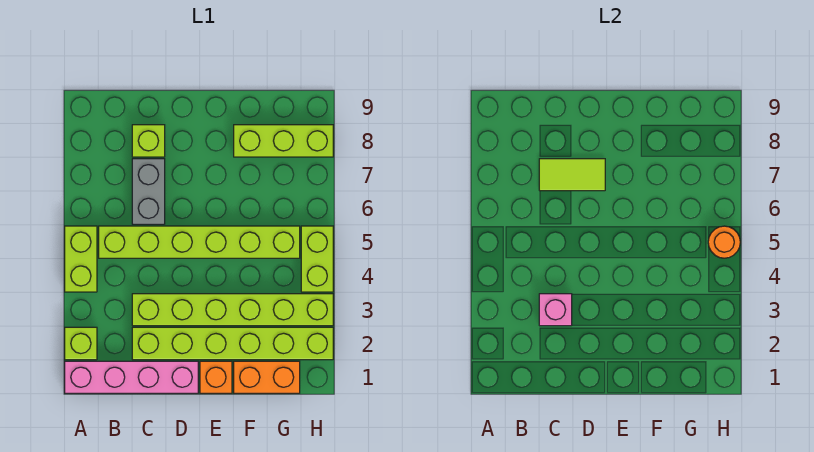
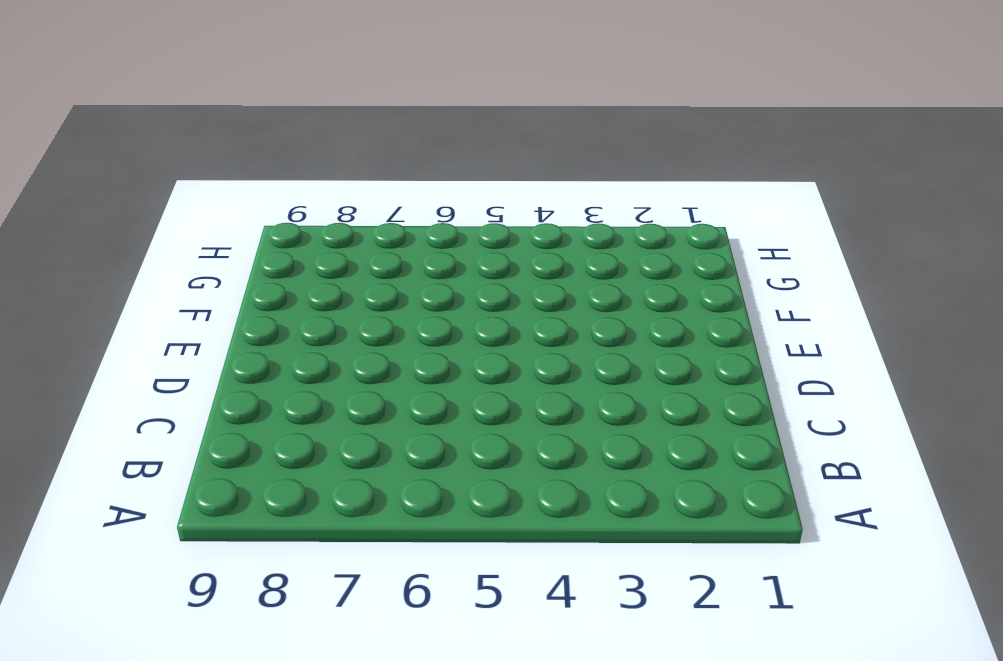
none -> pink brick A1:D1 level 1
none -> lime brick A2 level 1
none -> lime brick A4:A5 level 1

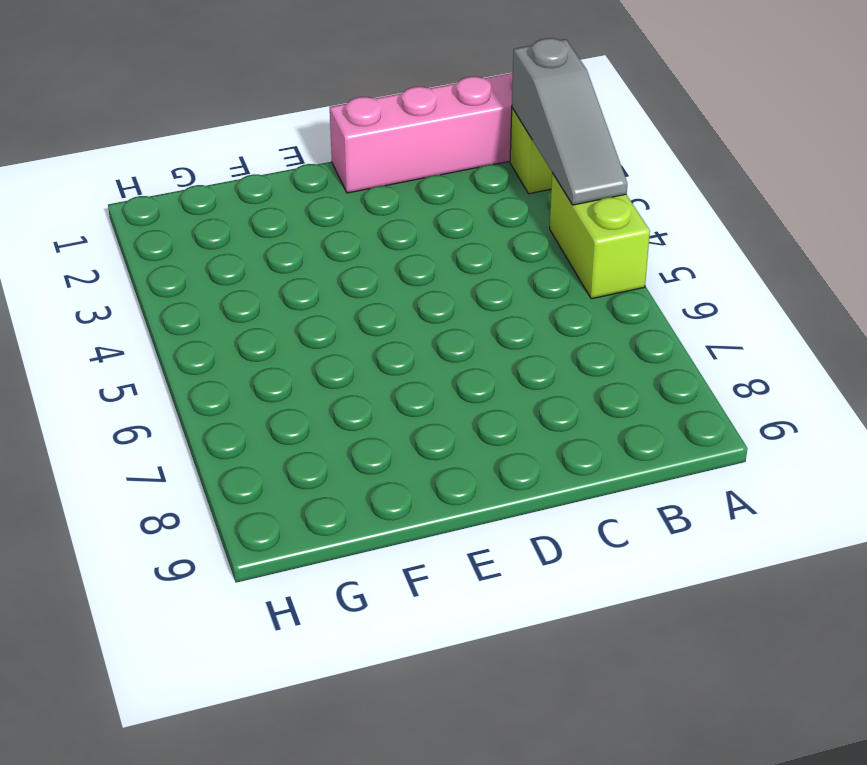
grey slope A2:A4 level 2 top 2 -> none
none -> lime brick B5:G5 level 1
none -> lime brick C2:H2 level 1
none -> lime brick C3:H3 level 1

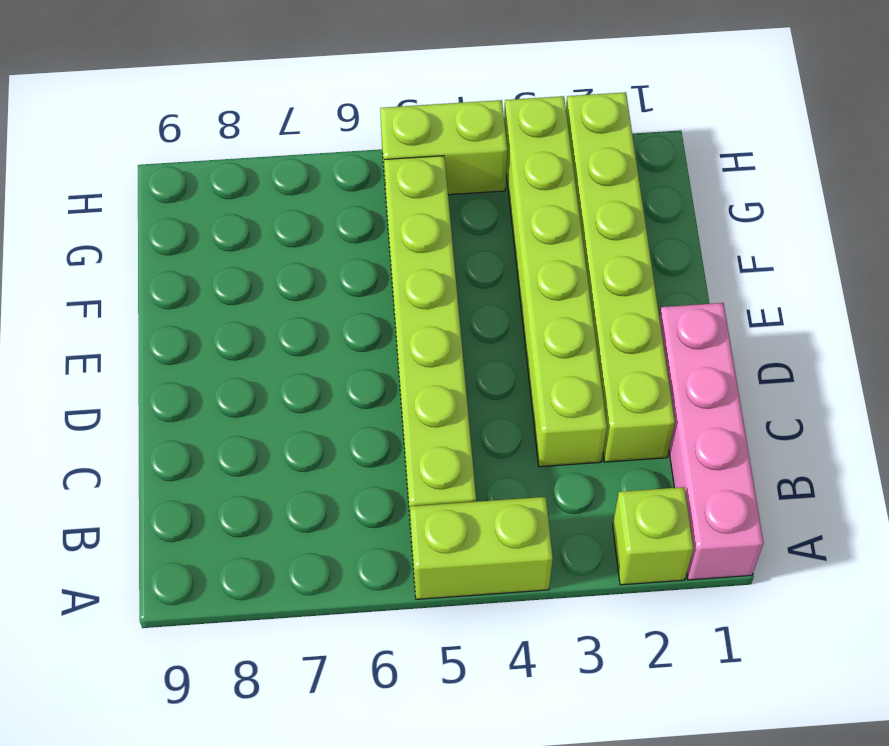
none -> grey brick C6:C7 level 1
none -> lime brick C8 level 1
none -> orange brick E1 level 1

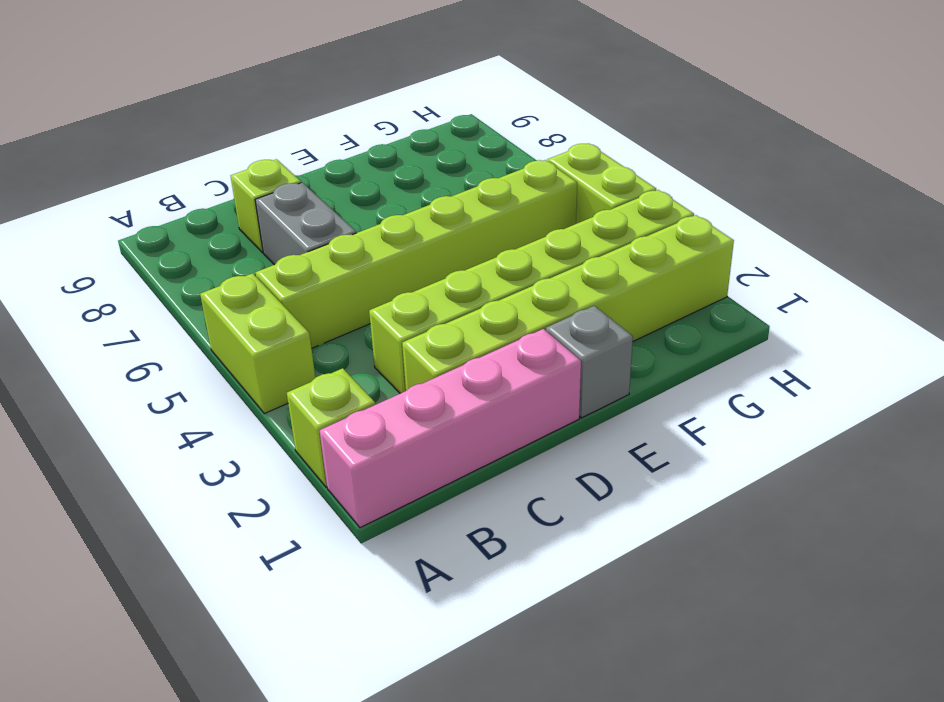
grey brick E1 level 1 -> orange brick E1 level 1
none -> orange brick F1:G1 level 1
none -> lime brick F8:H8 level 1
none -> pink brick C3 level 2

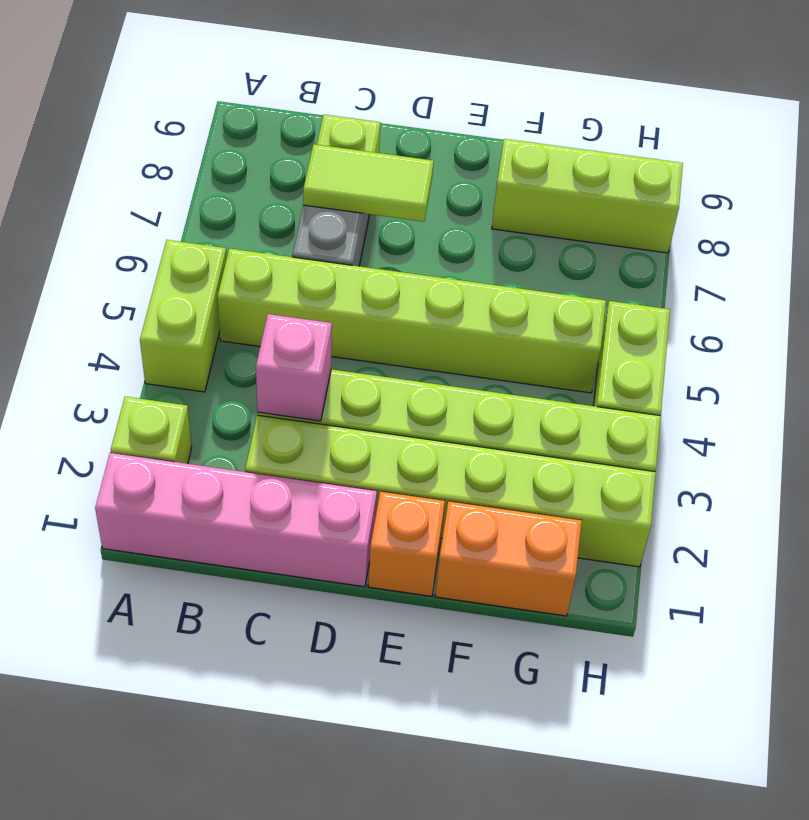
none -> orange round brick H5 level 2

